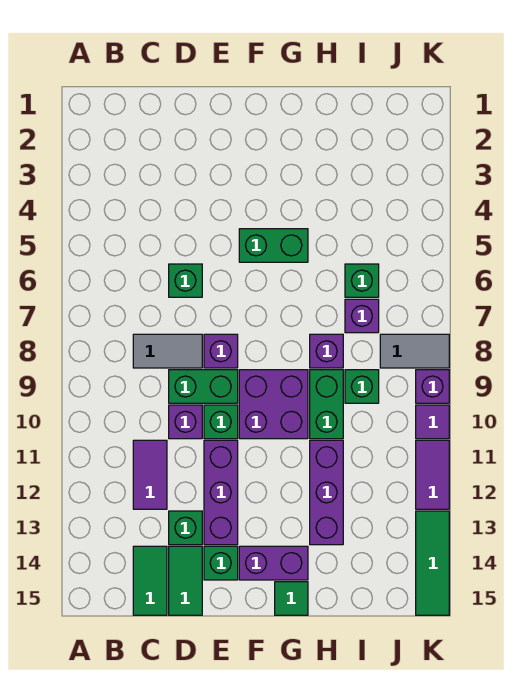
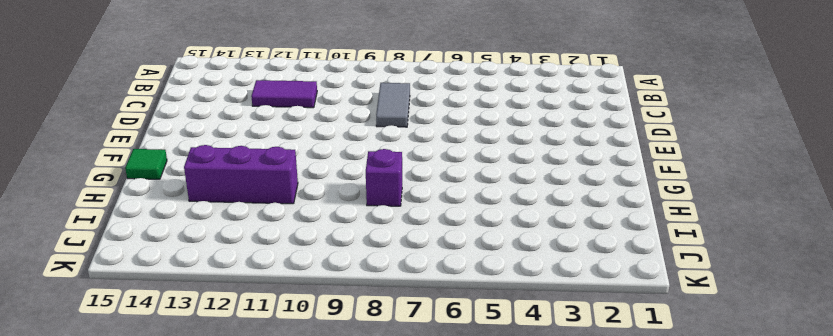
none -> green tile C14:C15 level 1
none -> green brick D6 level 1
none -> green brick D9:E9 level 1

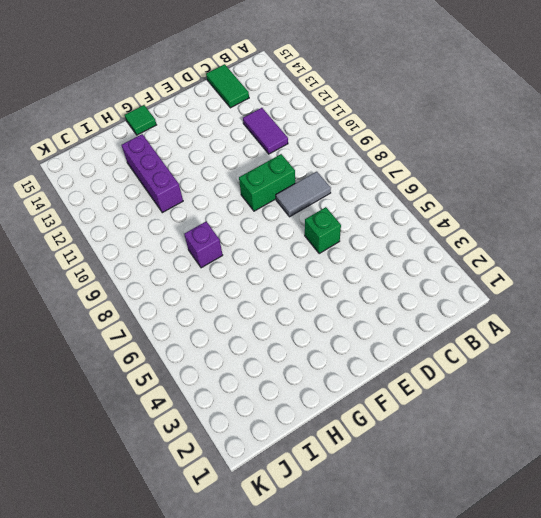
none -> purple brick D10 level 1
none -> green brick D13 level 1
none -> green tile D14:D15 level 1

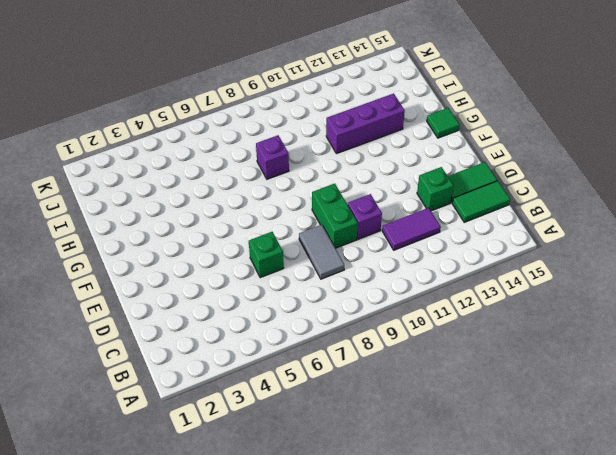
none -> purple brick E8 level 1
none -> green brick E10 level 1
none -> purple brick E11:E13 level 1

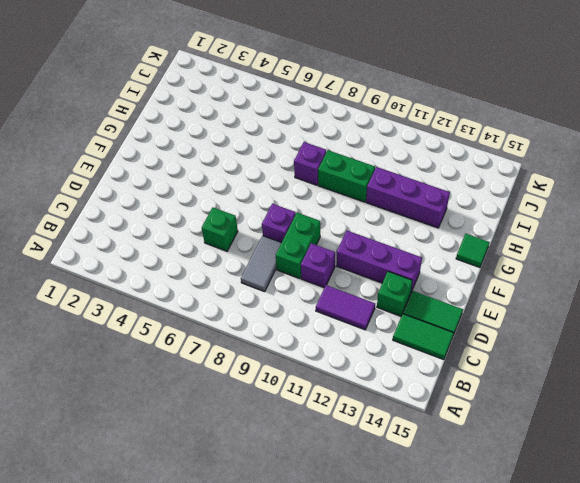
none -> green brick E10 level 1
none -> green brick E14 level 1
none -> green brick F5:G5 level 1

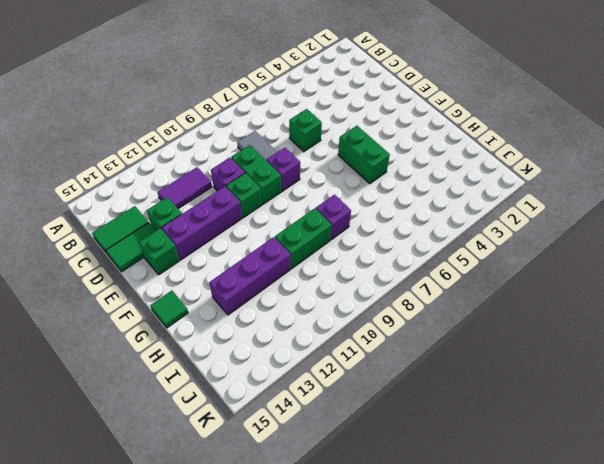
none -> purple brick F9:G10 level 1
none -> purple brick F14:G14 level 1
none -> green brick I6 level 1

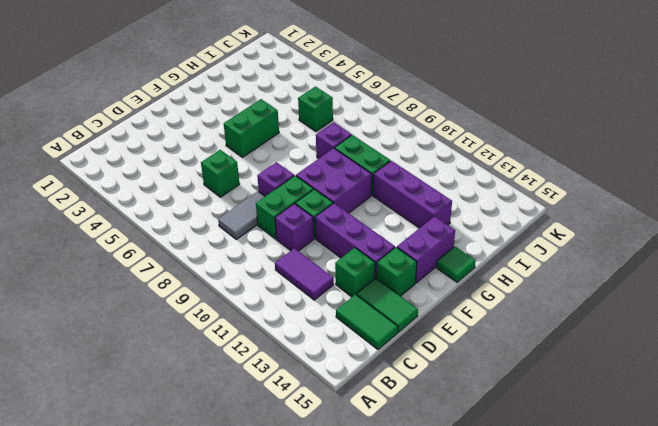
none -> purple brick I7 level 1
none -> green brick I9 level 1
none -> grey tile J8:K8 level 1

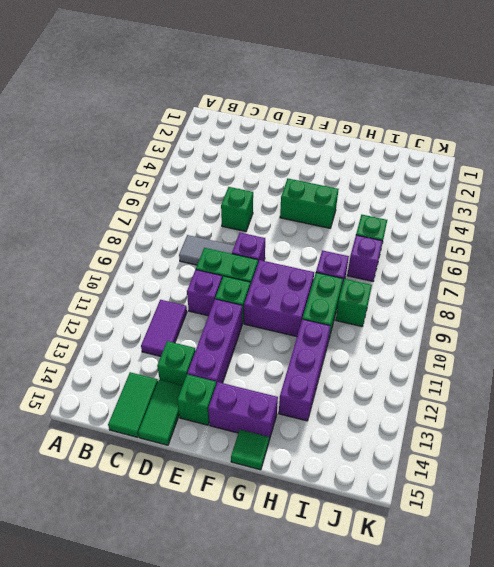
none -> grey tile J8:K8 level 1
none -> purple brick K9 level 1
none -> purple tile K10 level 1

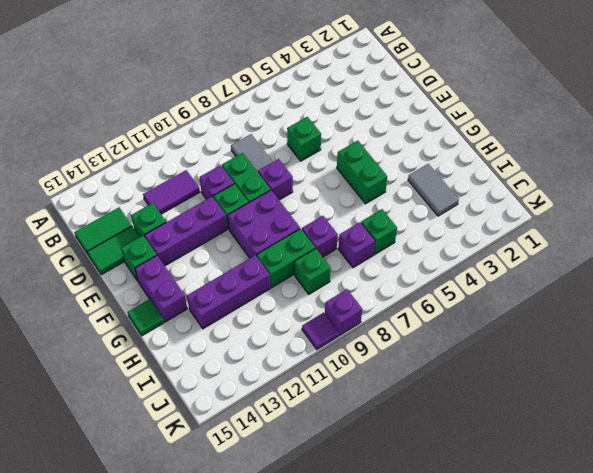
grey tile H3:I3 level 1 -> grey tile J8:K8 level 1
none -> purple tile K11:K12 level 1
none -> green tile K13:K15 level 1

